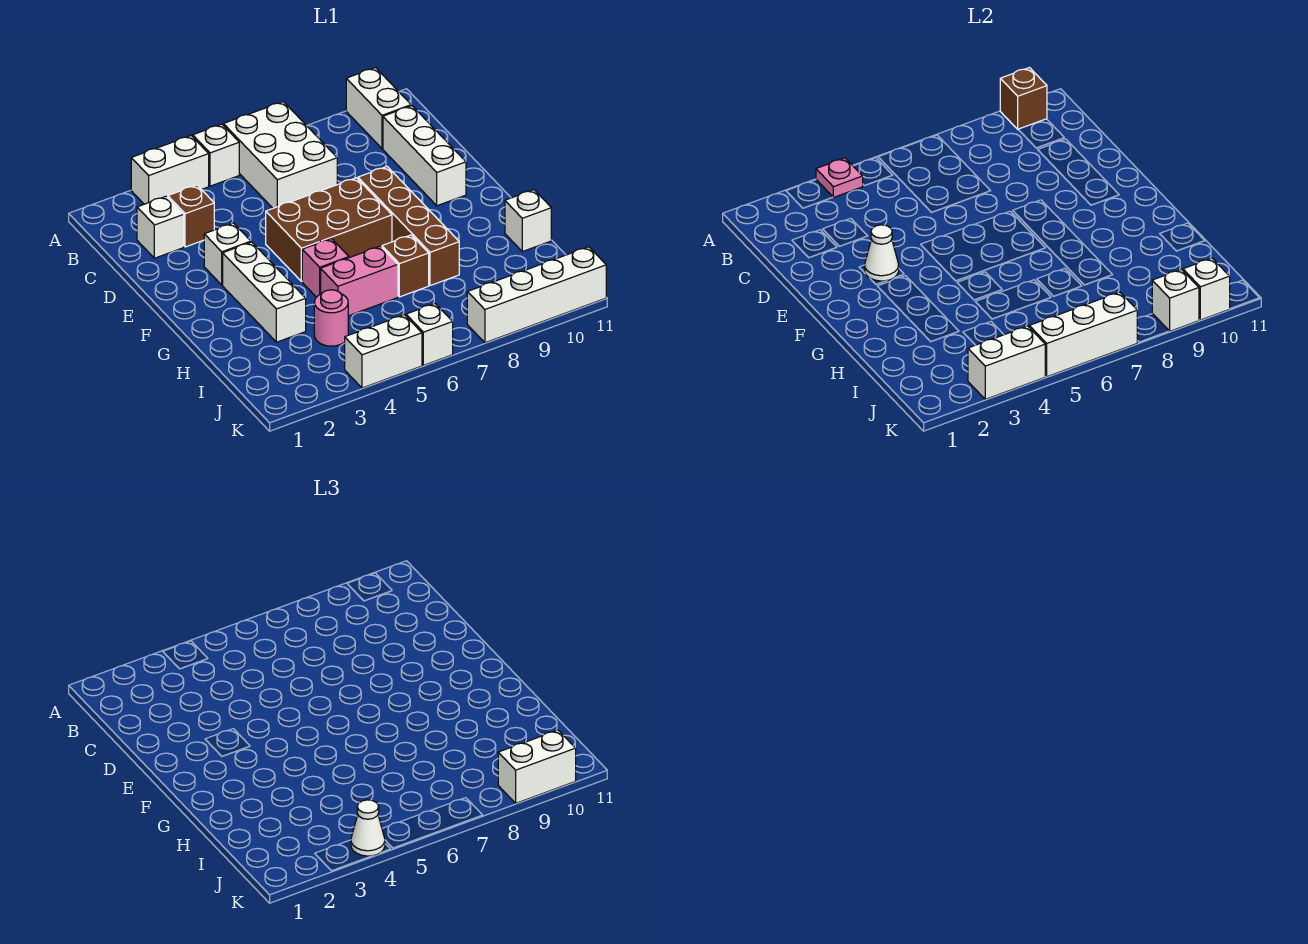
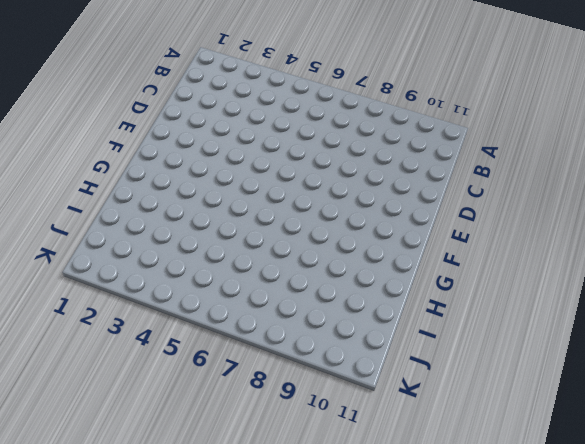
none -> white brick A3:A4 level 1
none -> white brick A5 level 1
none -> white brick A6:C7 level 1

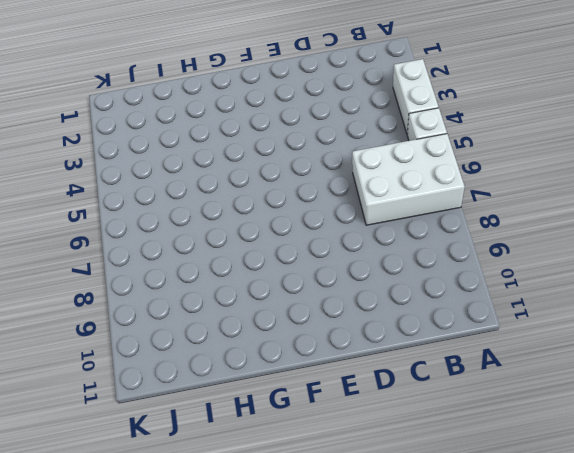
none -> white brick A10:B10 level 1
none -> white brick C2 level 1
none -> brown brick C3 level 1

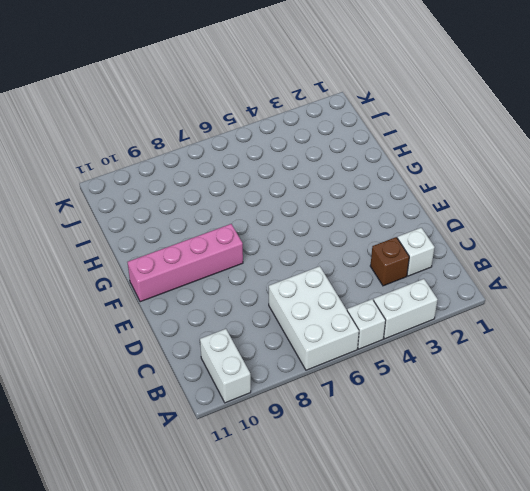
pink brick F8:F11 level 1 -> brown brick E8:H8 level 1
none -> white brick C10:E10 level 1
none -> white brick E3 level 1
none -> brown brick E5:F7 level 1

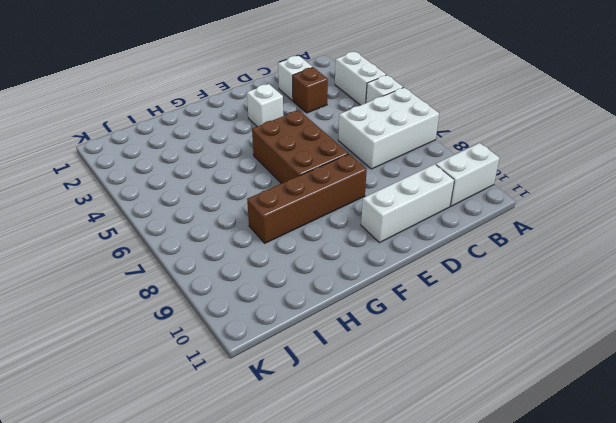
none -> white brick F3:H3 level 1
none -> pink brick G5 level 1
none -> pink brick H5:H6 level 1

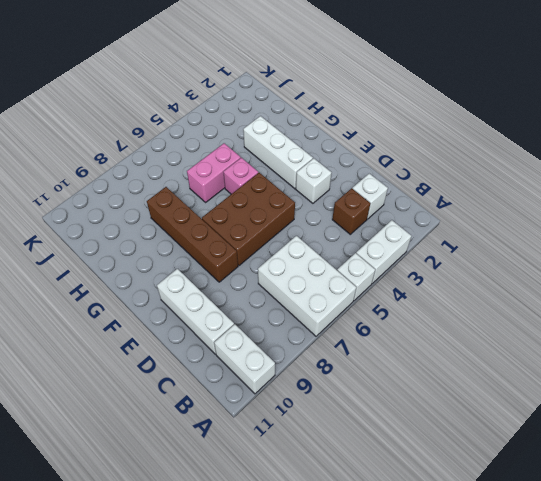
none -> brown brick H7 level 1
none -> white brick H11 level 1
none -> pink round brick I4 level 1

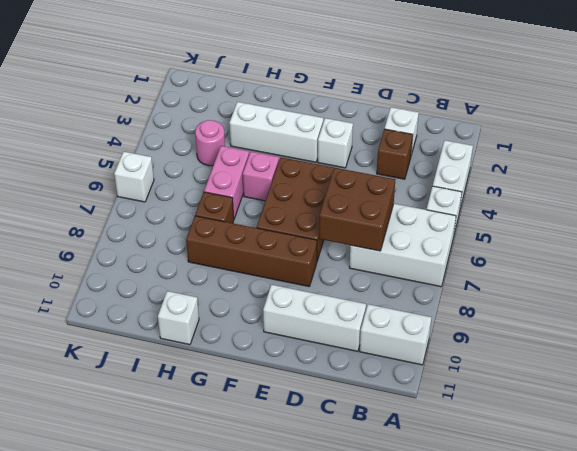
brown brick C6:D7 level 2 -> none
none -> white brick K4:K5 level 1
none -> white brick K8:K11 level 1
none -> pink plate A4 level 2

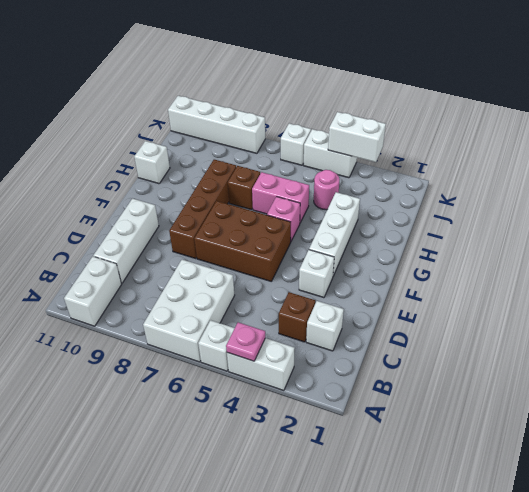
none -> brown brick A10 level 2
none -> white cone E3 level 2
none -> white brick K5:K7 level 2

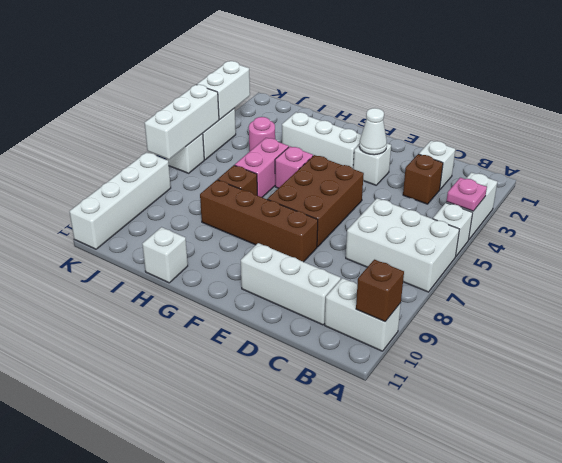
none -> white brick K9 level 2
none -> white brick K10 level 2
none -> white cone K4 level 3

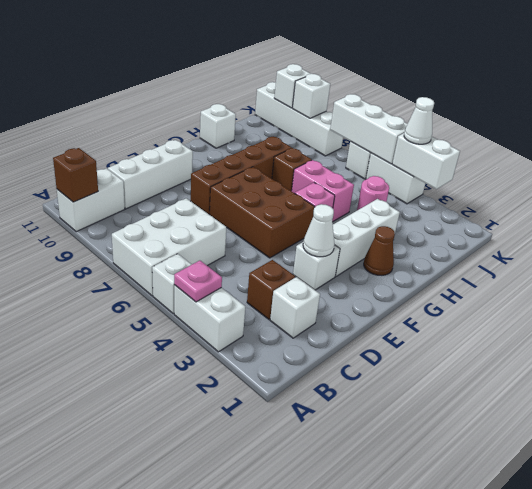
brown cone G2 level 1 -> none
none -> white brick K9:K10 level 3

